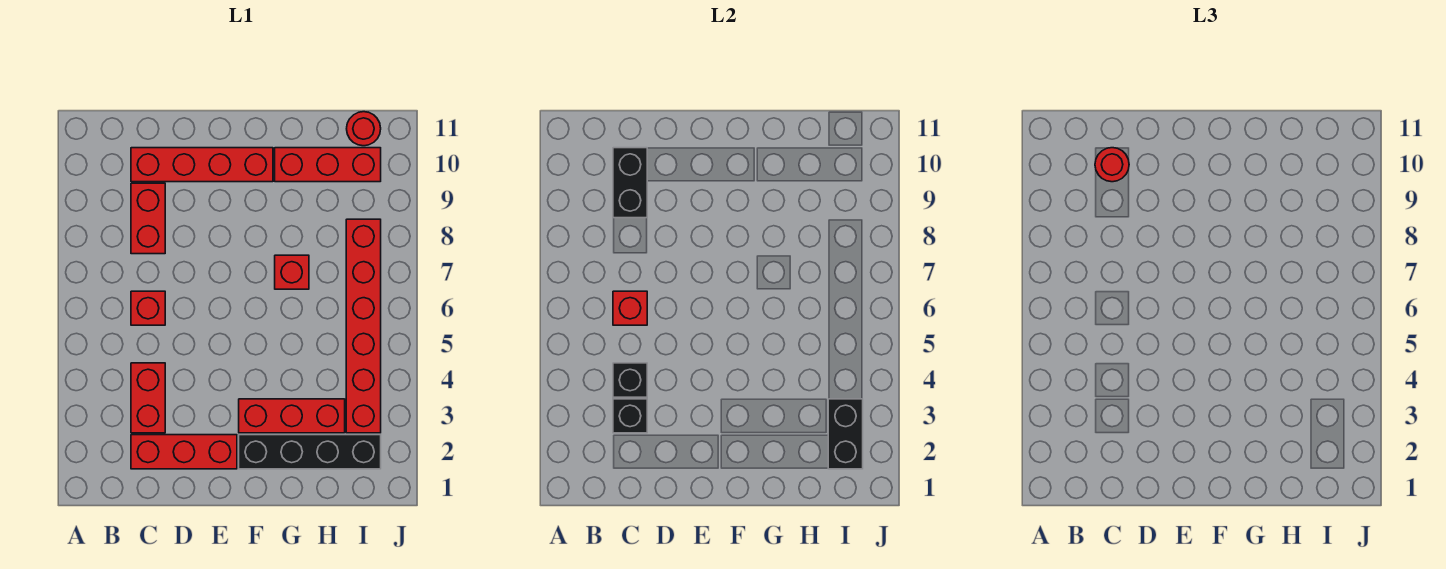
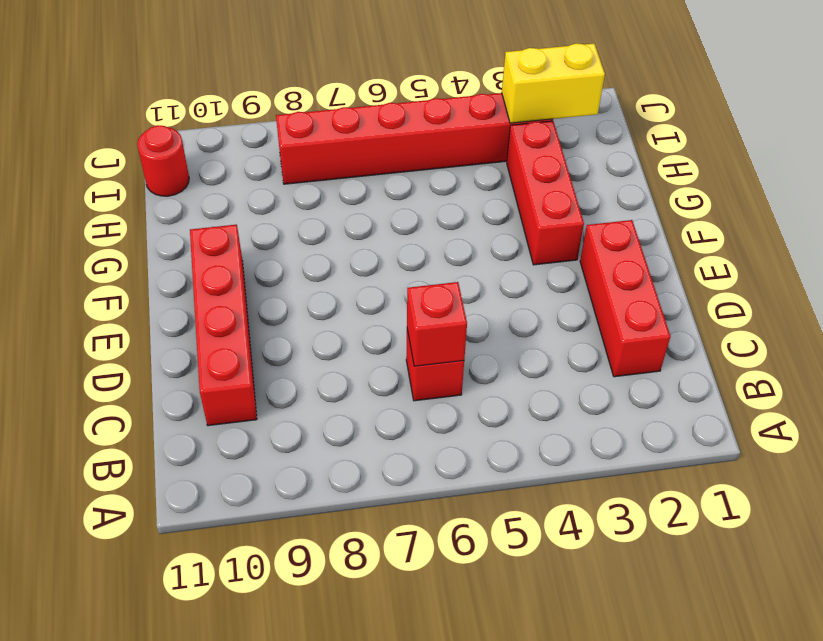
yellow brick I2:I3 level 2 -> black brick I2:I3 level 2
none -> red brick C3:C4 level 1
none -> red brick C8:C9 level 1
none -> black brick F2:I2 level 1

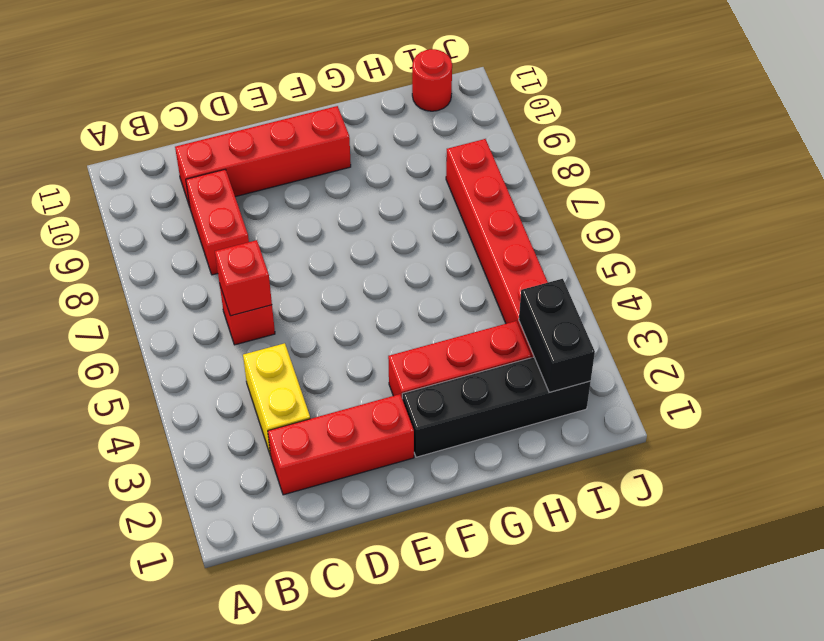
yellow brick C3:C4 level 1 -> red brick C3:C4 level 1
none -> red brick G7 level 1
none -> red brick G10:I10 level 1
none -> black brick C3 level 2

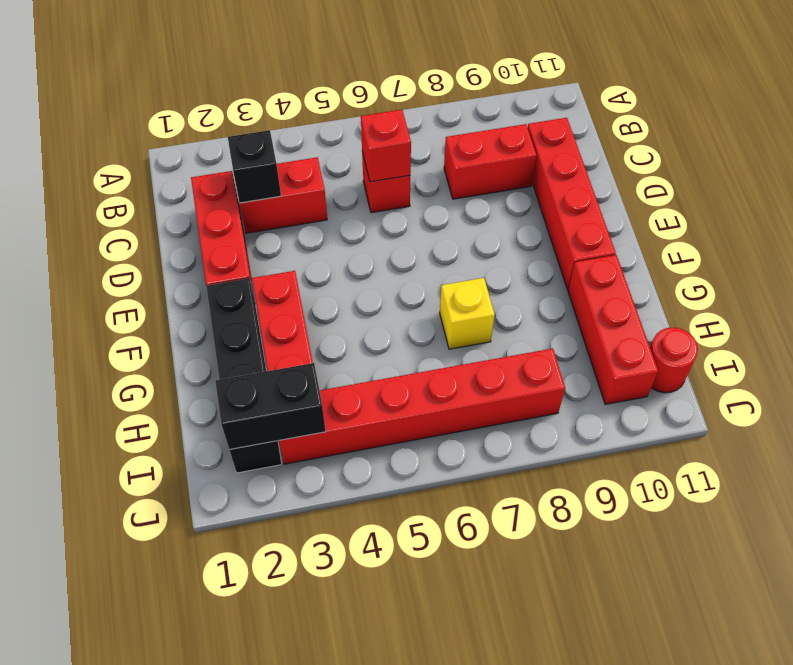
yellow brick G7 level 1 -> red brick G7 level 1
none -> black brick C4 level 2
none -> black brick C9:C10 level 2
none -> red round brick C10 level 3

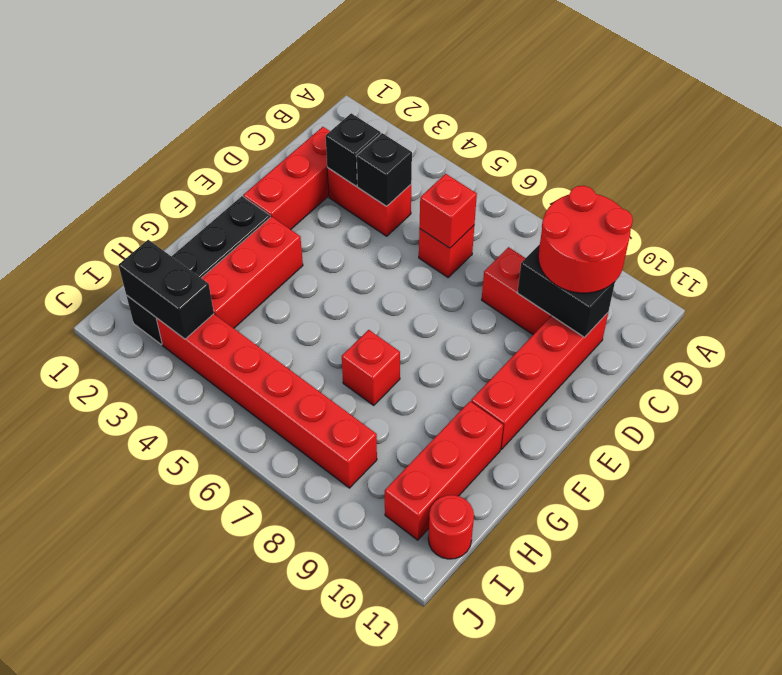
red round brick B9:C10 level 3 -> red round brick C10 level 3

